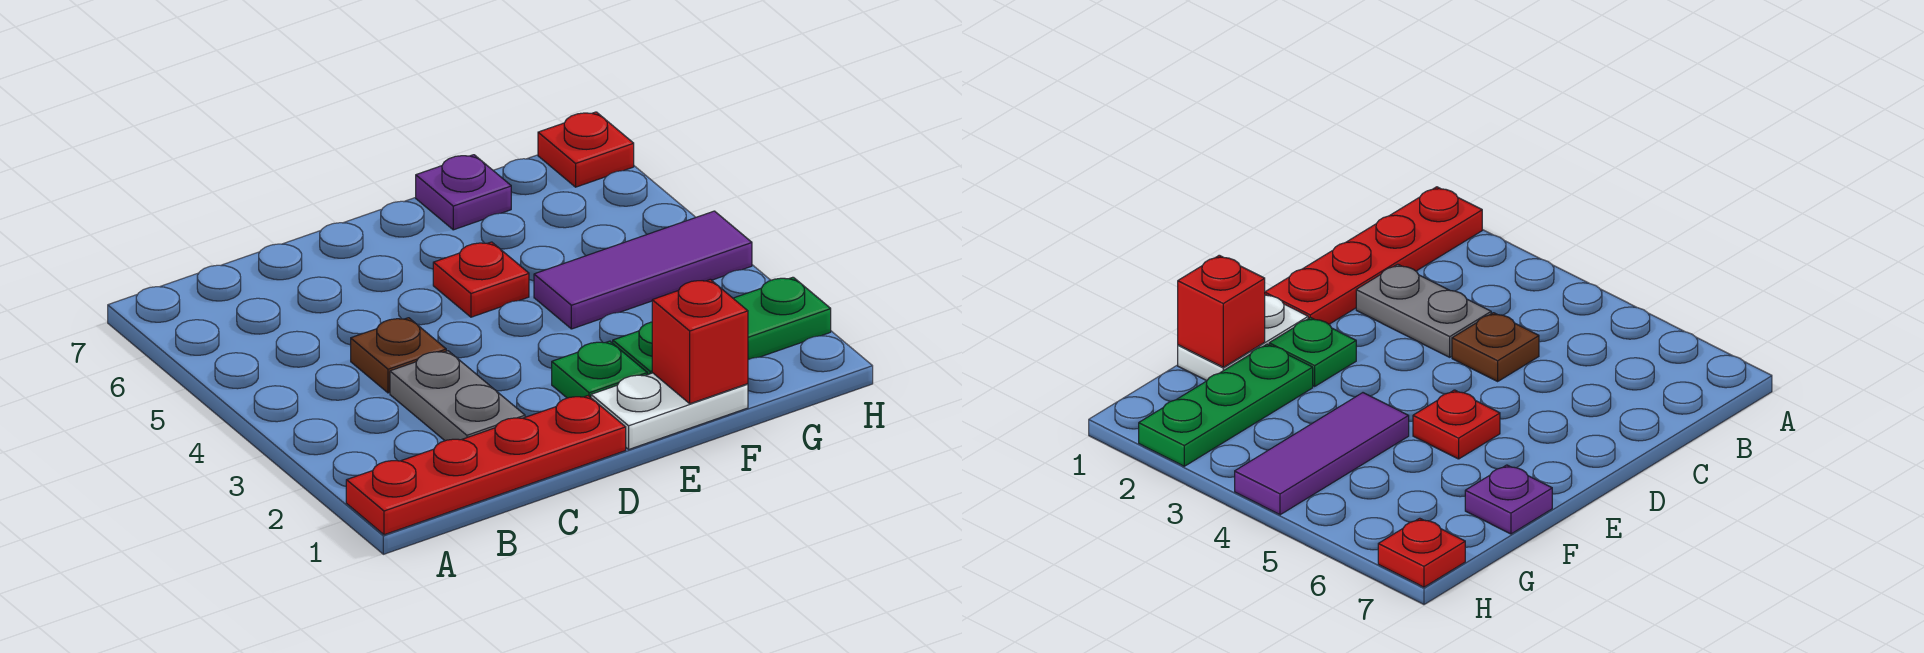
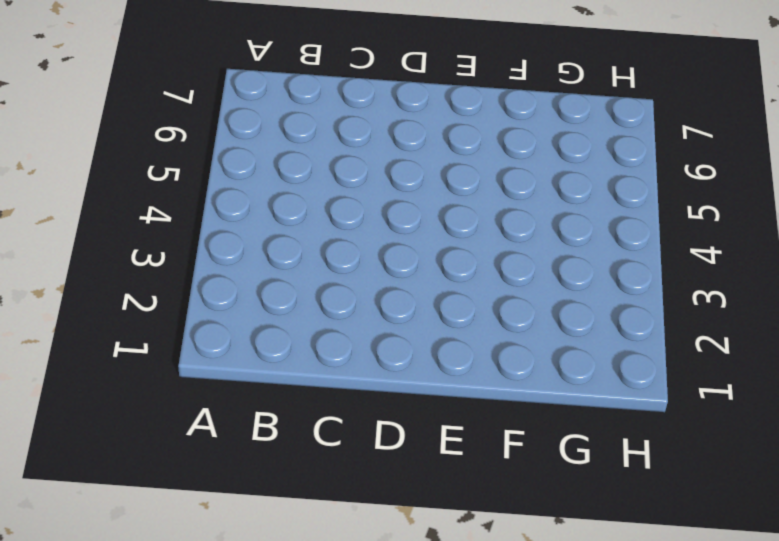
none -> red plate A1:D1 level 1
none -> grey plate C2:C3 level 1

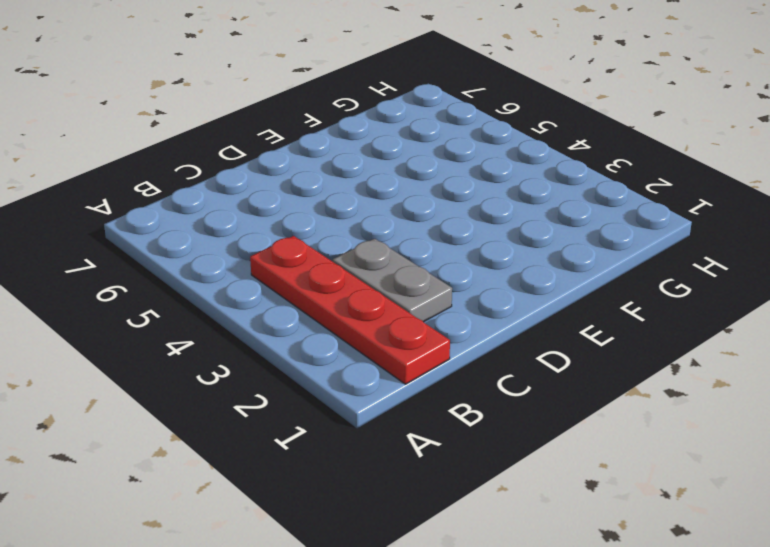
red plate B1:B4 level 1 -> red plate A1:D1 level 1
none -> brown plate C4 level 1
none -> white plate E1:F1 level 1

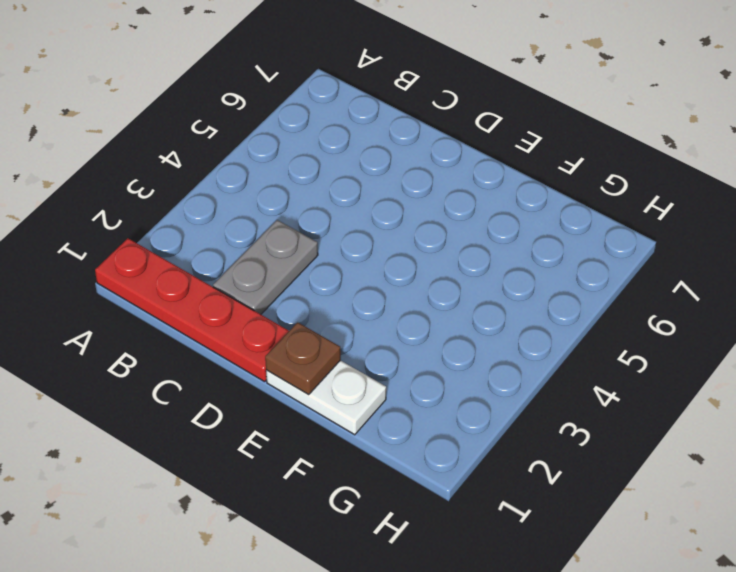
brown plate E1 level 2 -> brown plate C4 level 1
none -> green plate E2 level 1
none -> red plate E5 level 1

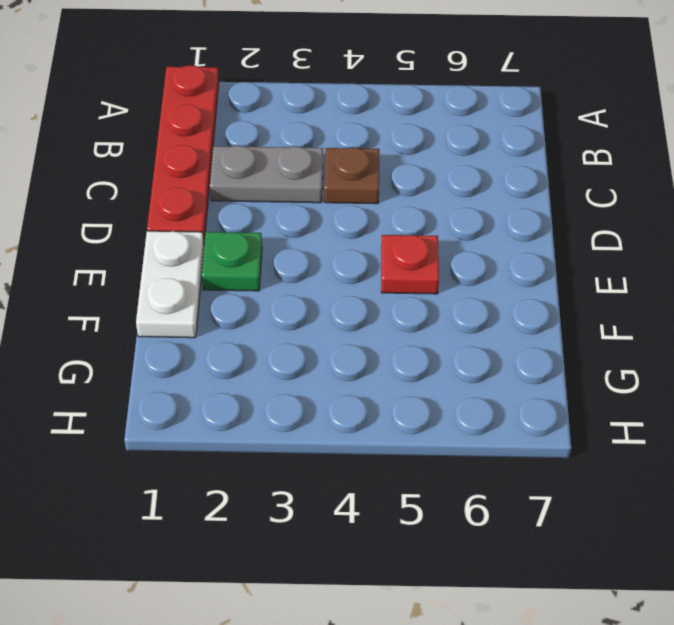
none -> green plate F2:H2 level 1
none -> purple tile F4:H4 level 1

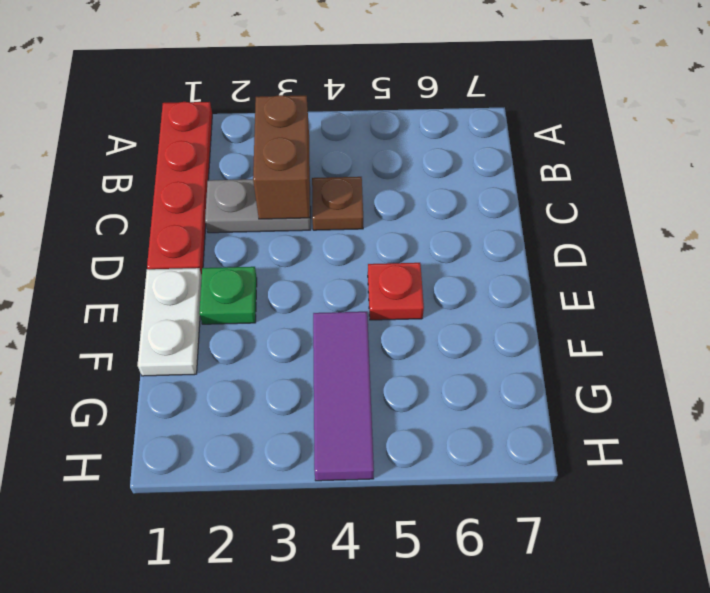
brown brick B3:C3 level 2 -> none
none -> green plate F2:H2 level 1
none -> purple plate F7 level 1

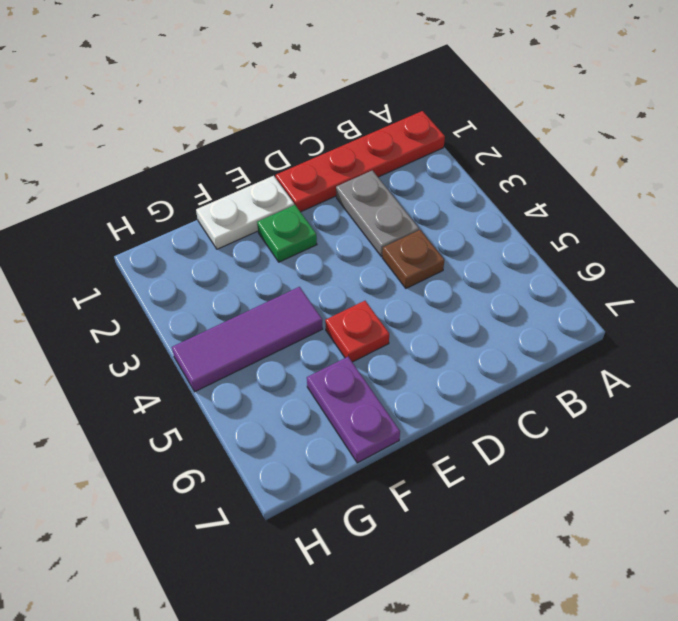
purple plate F6:F7 level 1 -> purple plate F7 level 1
none -> green plate F2:H2 level 1
none -> red plate H7 level 1

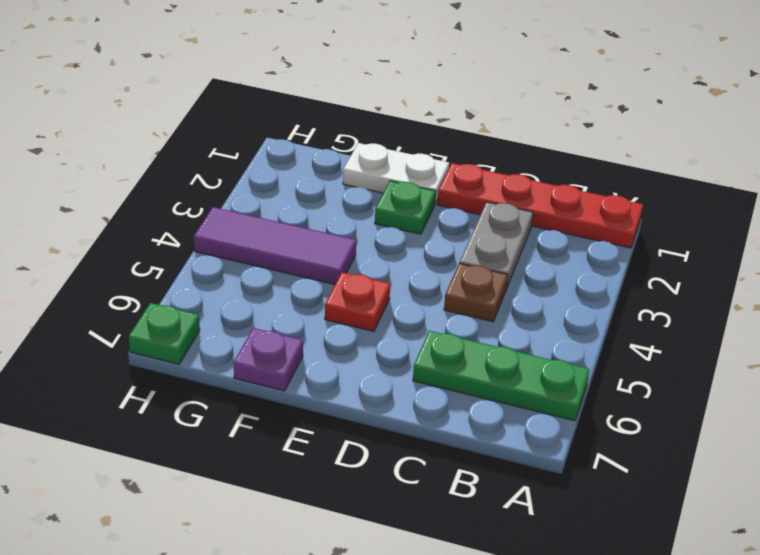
green plate A6:C6 level 1 -> green plate F2:H2 level 1
green plate H7 level 1 -> red plate H7 level 1
none -> red brick F1 level 2

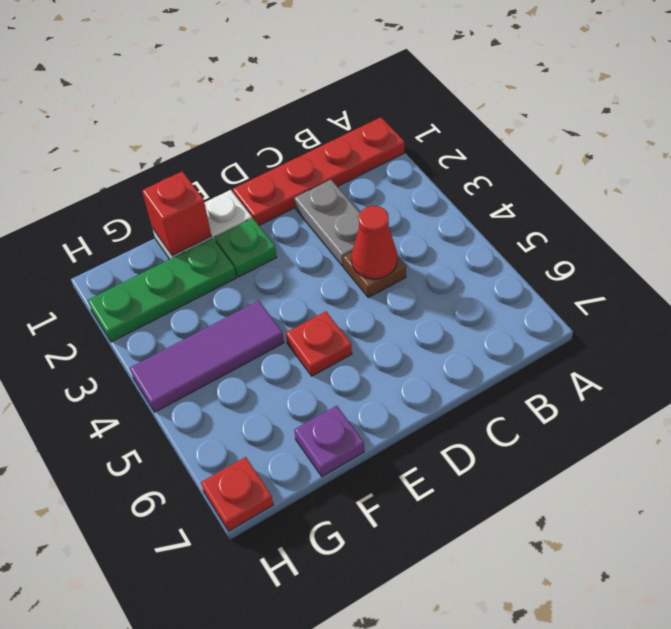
red cone C4 level 2 -> none

